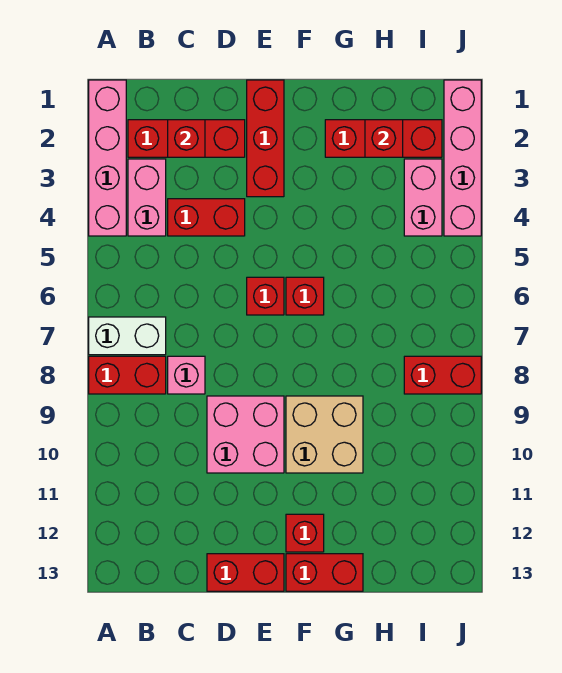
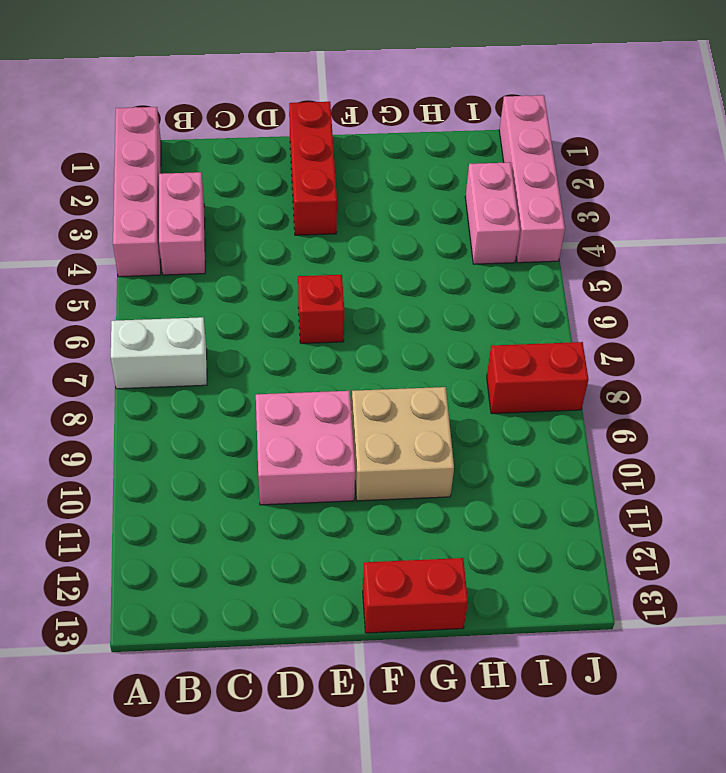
none -> red brick A8:B8 level 1
none -> red brick B2:D2 level 1
none -> red brick C4:D4 level 1

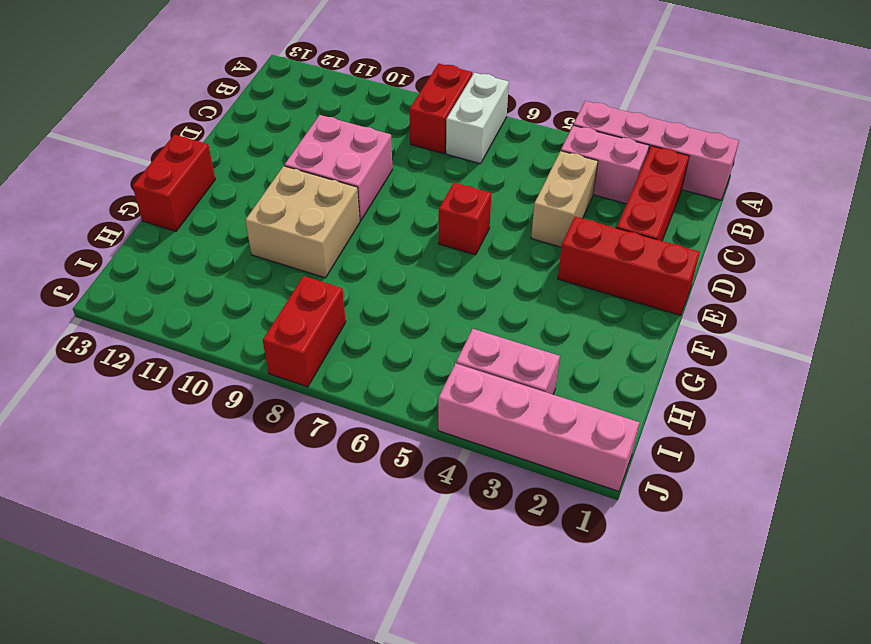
tan brick C4:D4 level 1 -> red brick C4:D4 level 1
none -> pink brick C8 level 1
none -> red brick D13:E13 level 1
none -> red brick F6 level 1

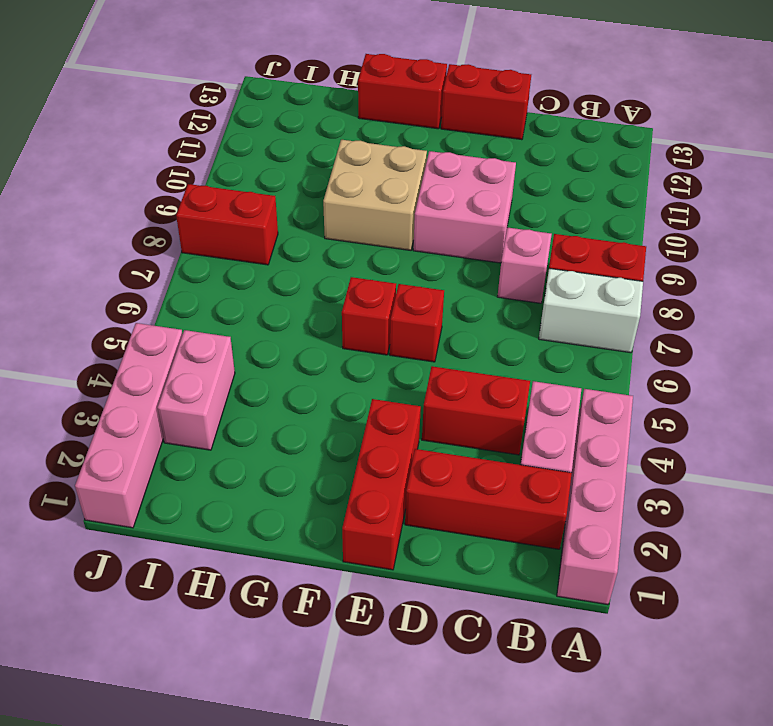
none -> red brick F12 level 1
none -> red brick G2:I2 level 1
none -> red brick C2 level 2

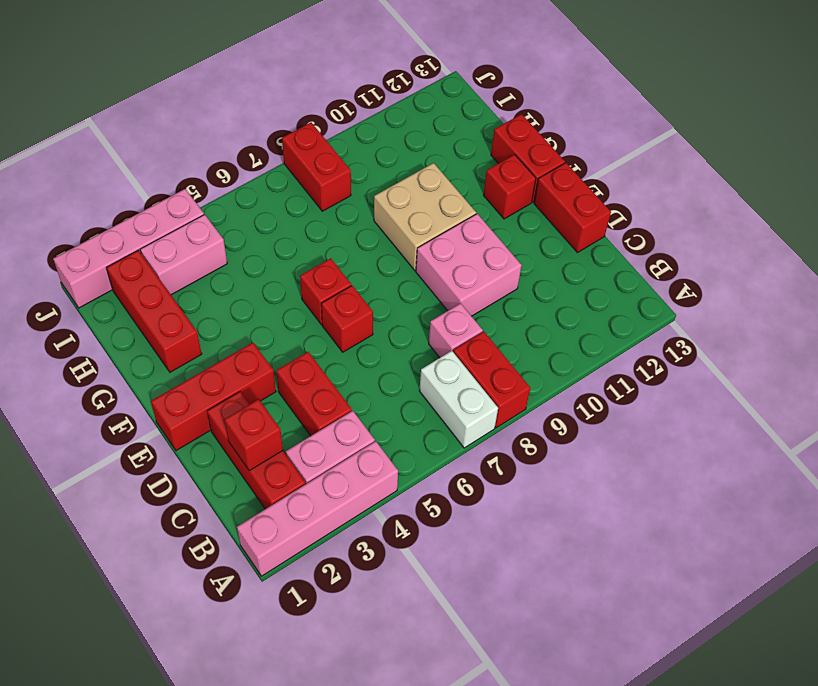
none -> red brick H2 level 2

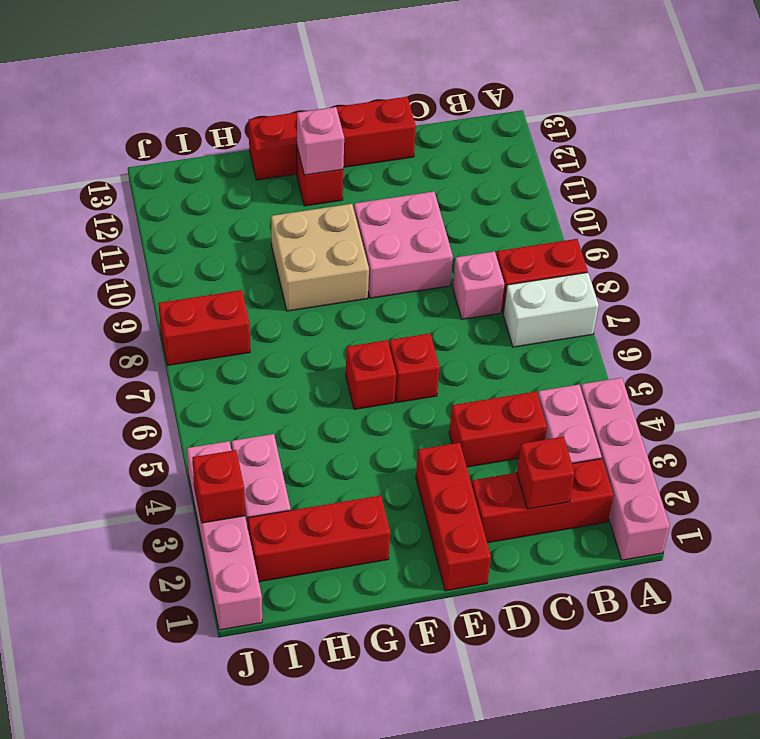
pink brick F12 level 2 -> none
red brick J3 level 2 -> red brick H2 level 2

